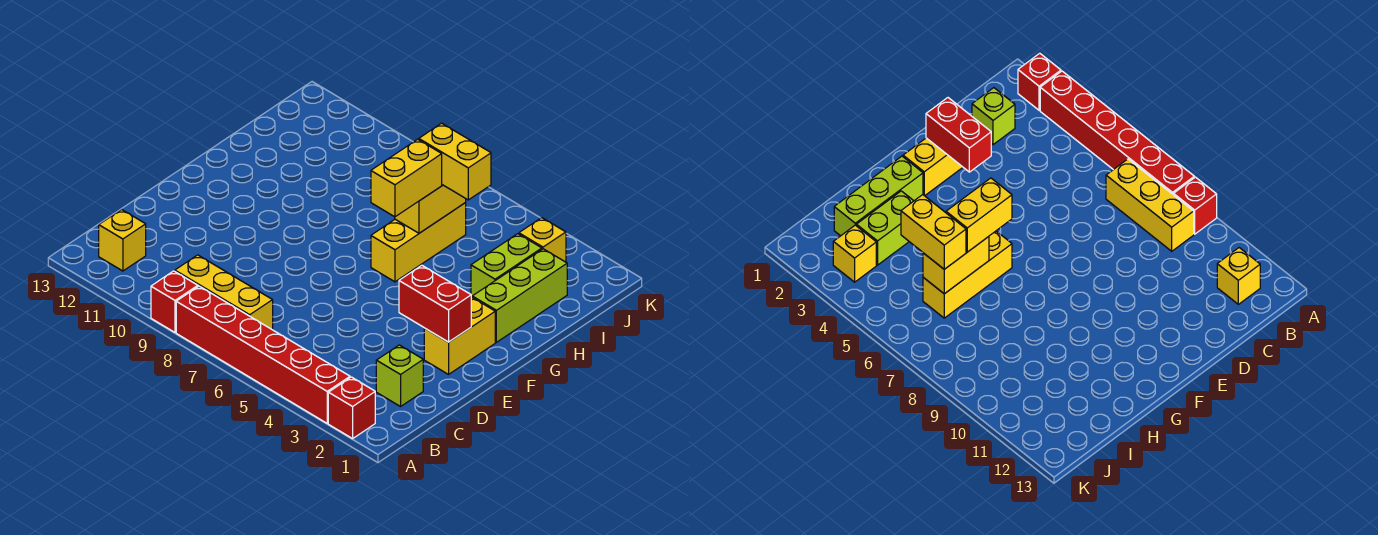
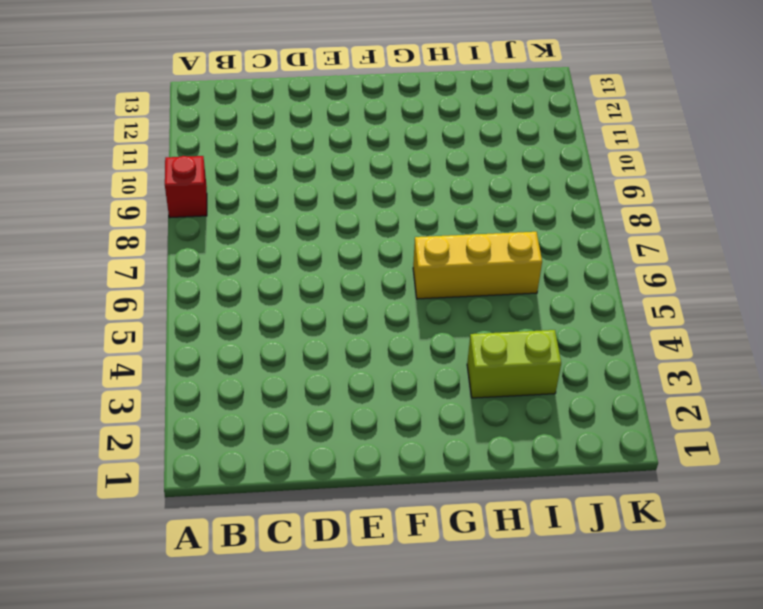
none -> red brick A2 level 1
none -> red brick A3:A8 level 1
none -> yellow brick B7:B9 level 1

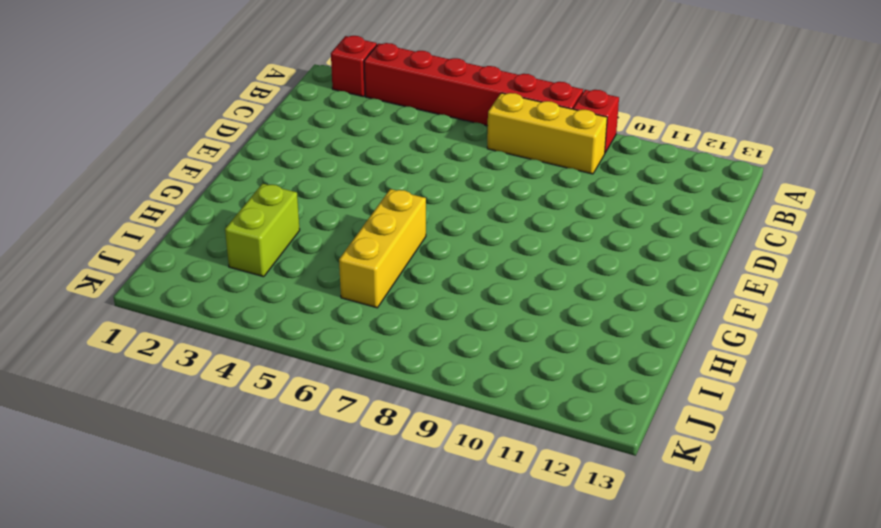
none -> yellow brick B12 level 1
none -> lime brick C2 level 1
none -> yellow brick E2:F2 level 1

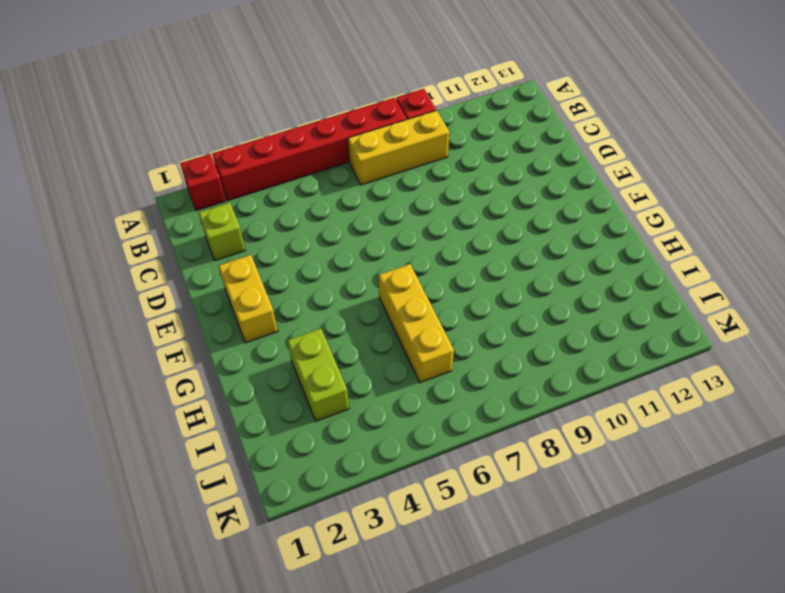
none -> yellow brick B12 level 1
none -> lime brick G2:I2 level 1
none -> yellow brick J3 level 1

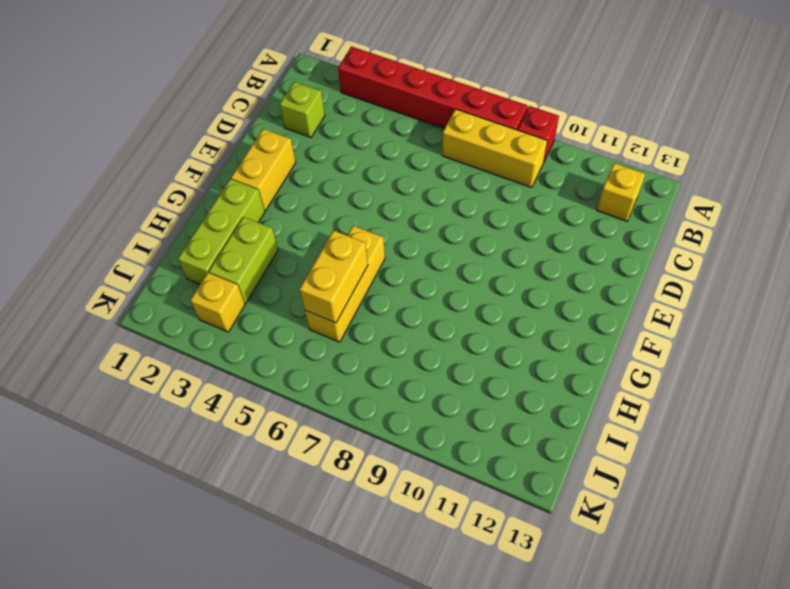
none -> red brick A2 level 1
none -> red brick E2:E3 level 2
none -> yellow brick G6:H6 level 3

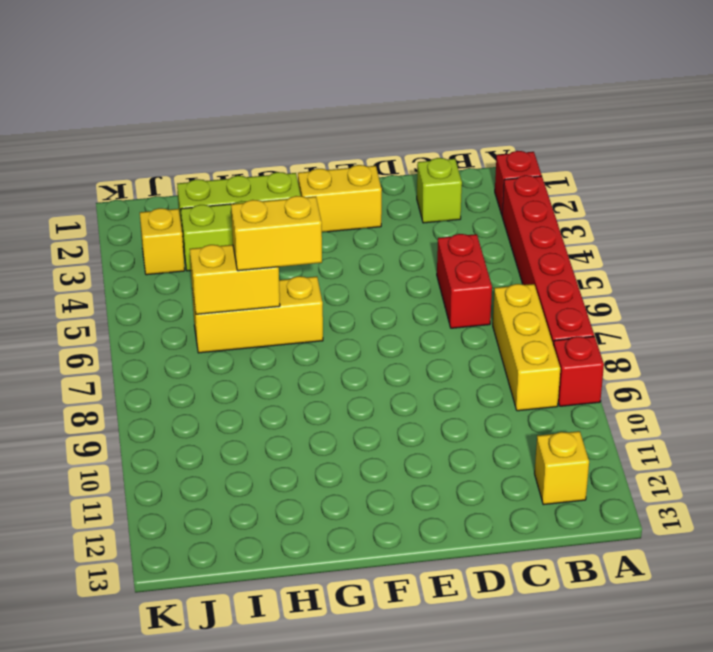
red brick C5:C6 level 1 -> red brick E2:E3 level 2
none -> yellow brick I5:I6 level 3

